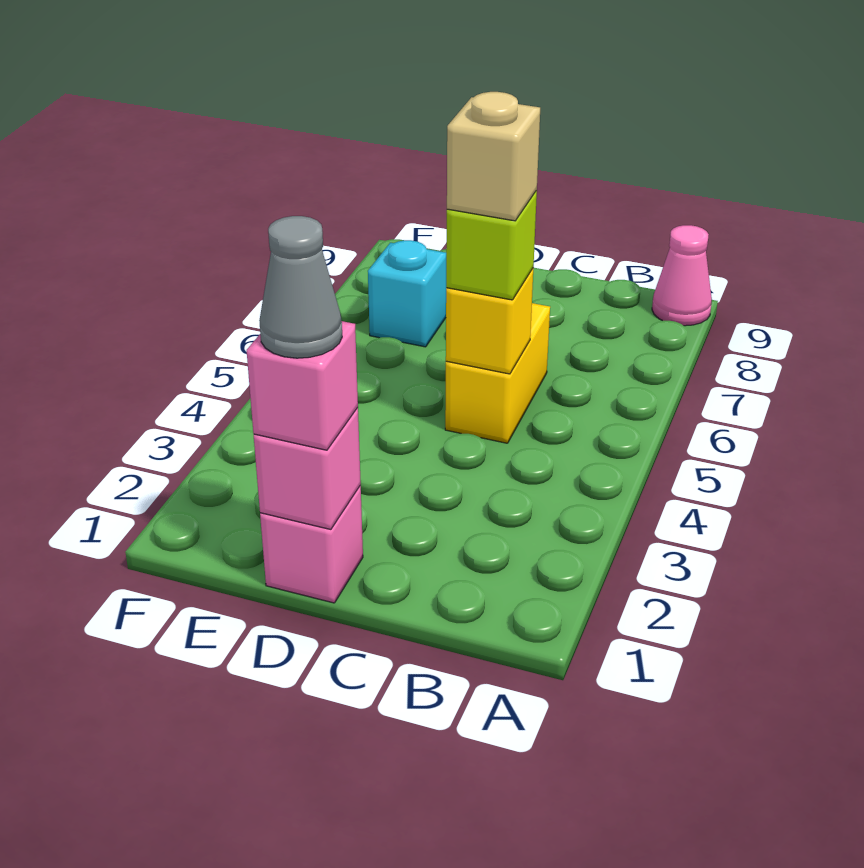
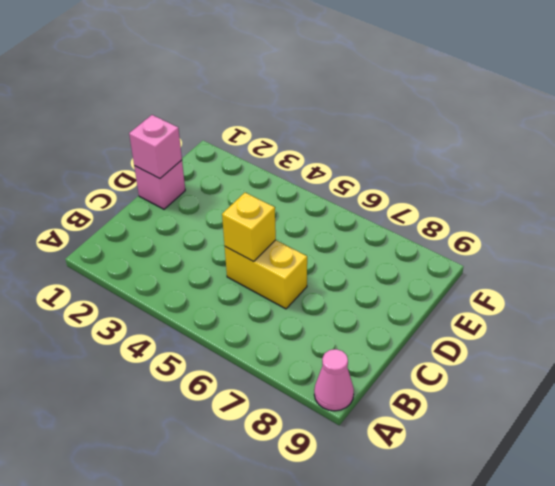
none -> cyan brick E7 level 1
none -> lime brick C5 level 3

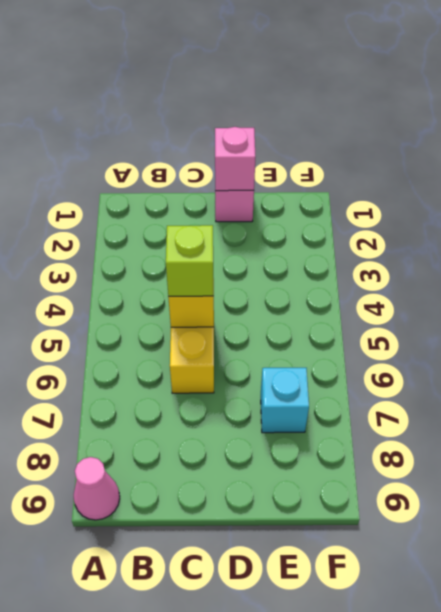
none -> pink brick D1 level 3
none -> tan brick C5 level 4

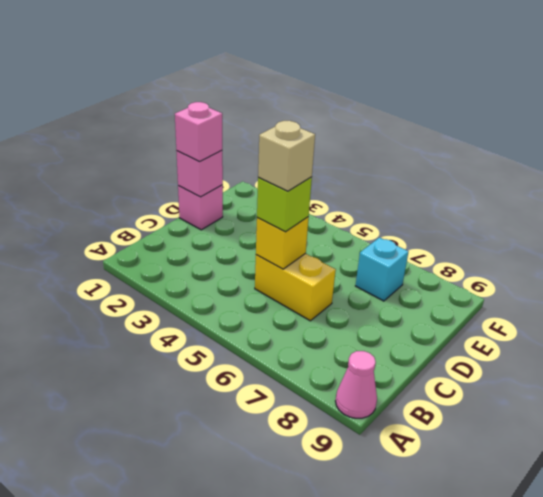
none -> grey cone D1 level 4

